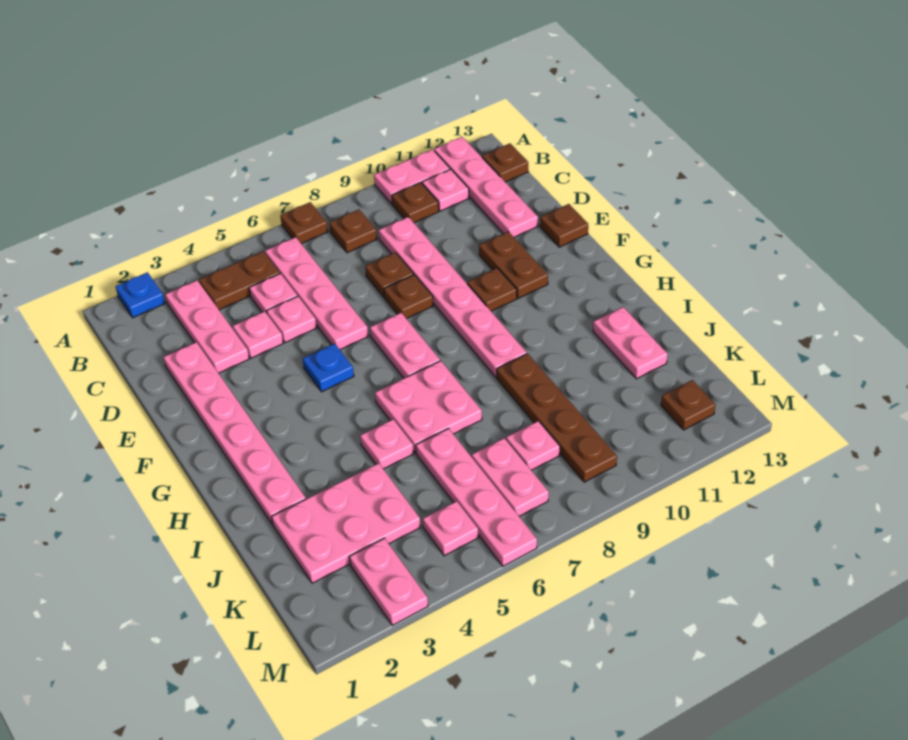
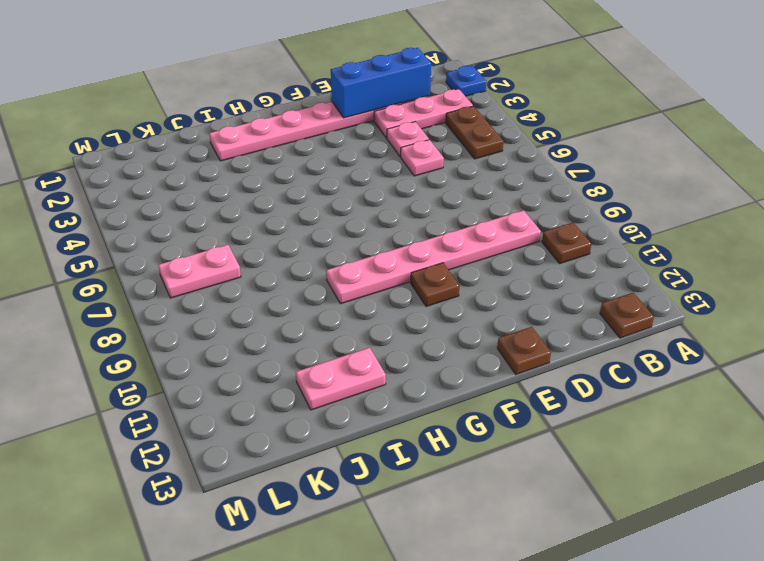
blue brick C2:E2 level 2 -> none
none -> brown plate A7 level 1
none -> pink plate A10:A11 level 1
none -> pink plate A12:D12 level 1
none -> pink plate B6:E6 level 1

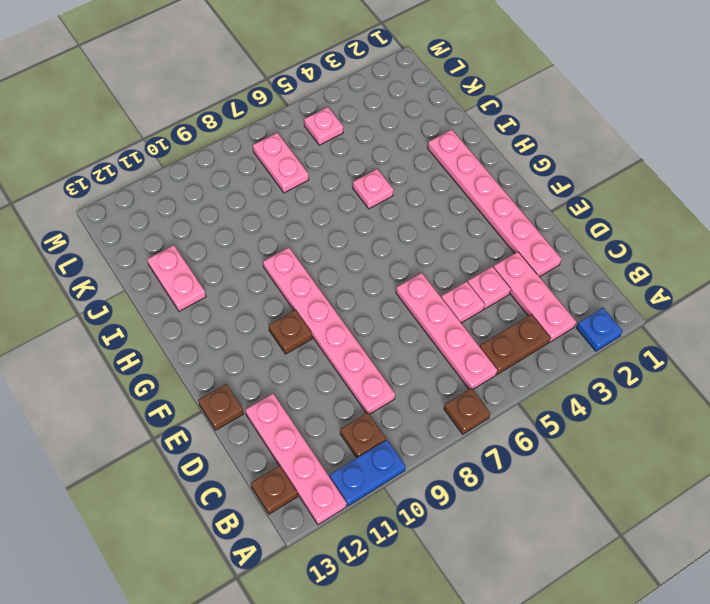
blue plate A10:A11 level 1 -> pink plate A10:A11 level 1
none -> brown plate B8 level 1
none -> pink plate B11 level 1
none -> pink plate C5 level 1
none -> brown plate D8 level 1

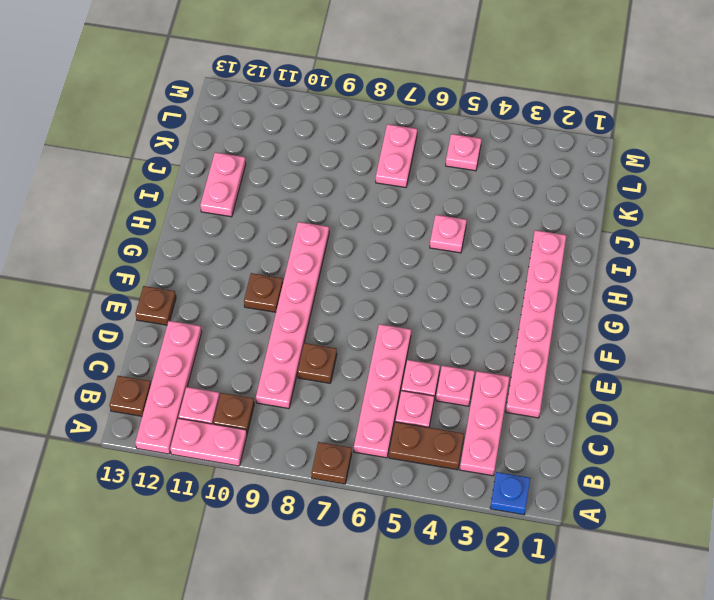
none -> brown plate B8 level 1
none -> brown plate E8 level 1
none -> brown plate E11:F11 level 1
none -> blue plate F5 level 1

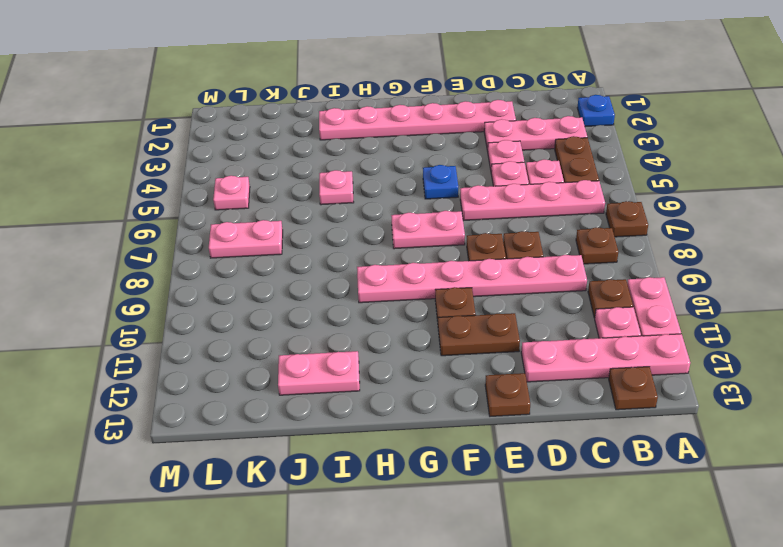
none -> pink plate H6:I7 level 1
none -> brown plate I9:L9 level 1
none -> pink plate J2:K4 level 1
none -> pink plate J6:M6 level 1

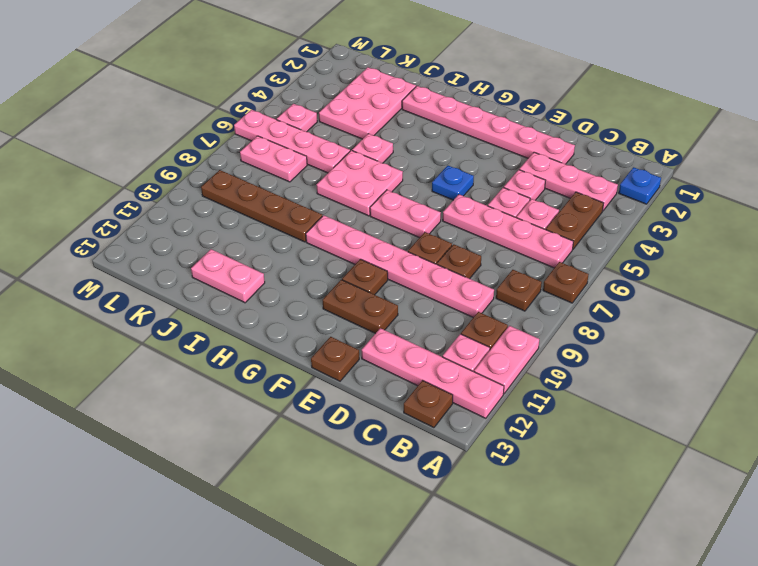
none -> pink plate K8 level 1
none -> pink plate L3:M3 level 1
none -> brown plate L12 level 1

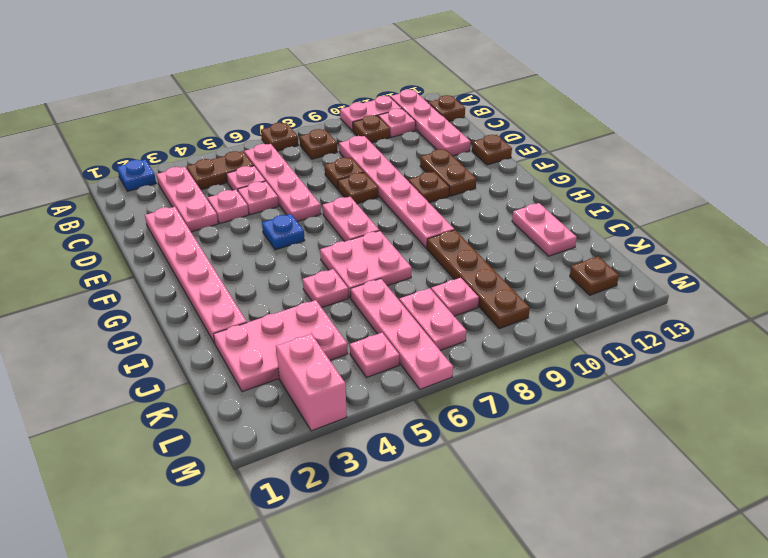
pink brick L3:M3 level 1 -> pink plate L3:M3 level 1

